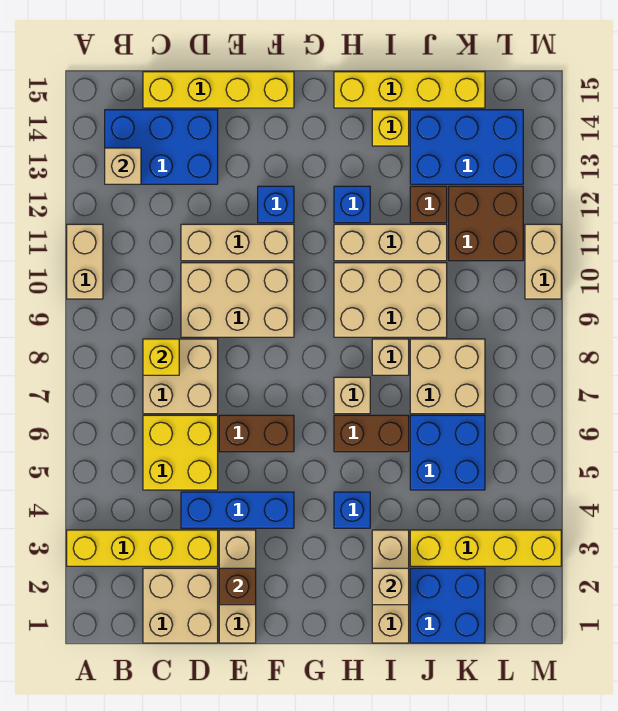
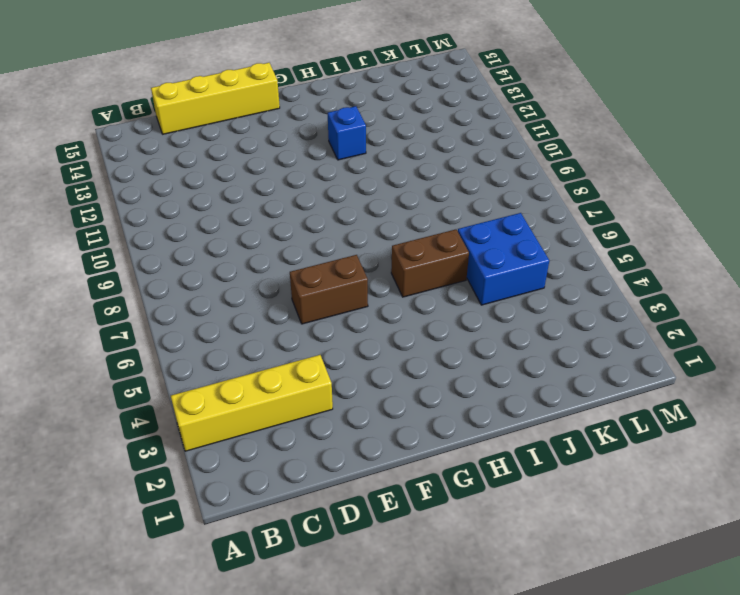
none -> tan brick A10:A11 level 1
none -> blue brick B13:D14 level 1
none -> tan brick C1:D2 level 1
none -> yellow brick C5:D6 level 1

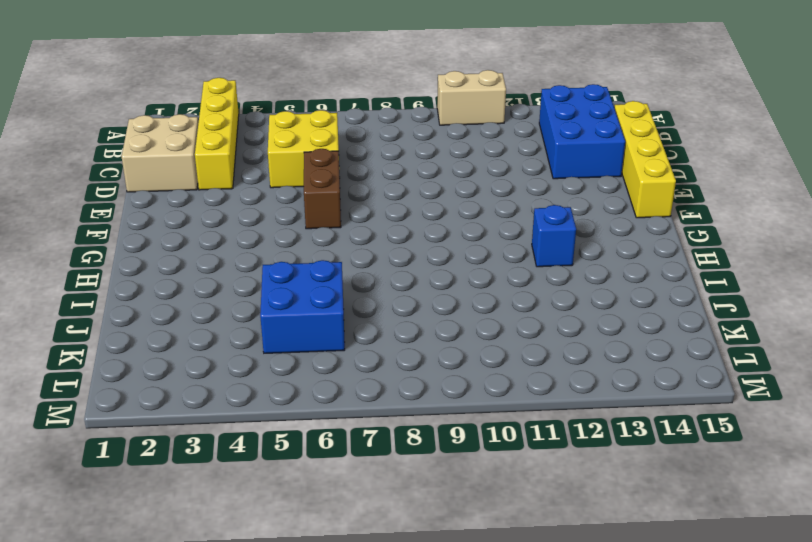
none -> tan brick C7:D8 level 1
none -> blue brick D4:F4 level 1
none -> tan brick D9:F10 level 1
none -> tan brick D11:F11 level 1

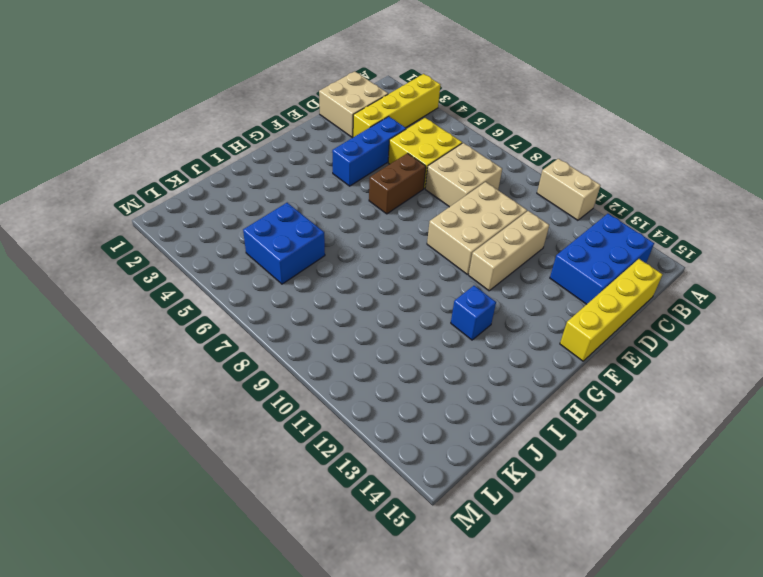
none -> tan brick E1:E3 level 1
none -> blue brick F12 level 1
none -> blue brick H4 level 1
none -> brown brick H6:I6 level 1

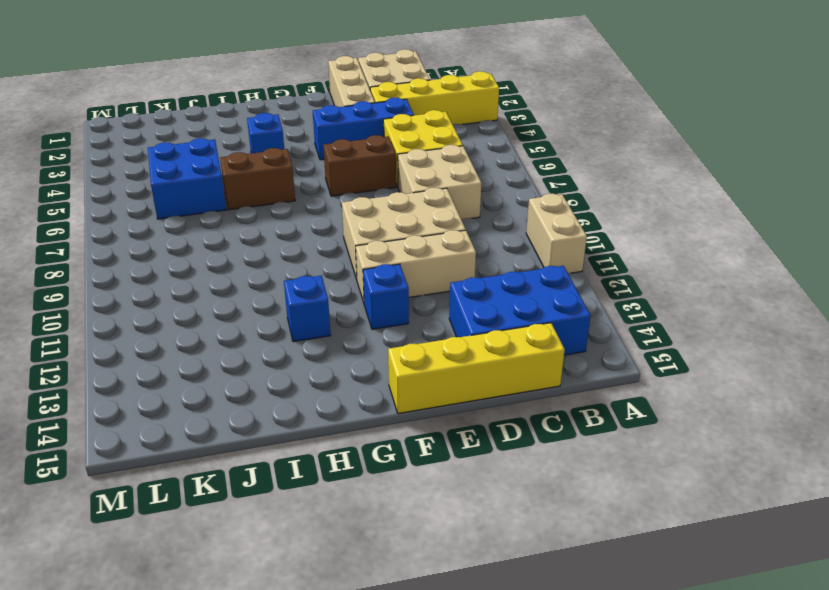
none -> tan brick H7 level 1
none -> tan brick H9:J10 level 1
none -> tan brick H11:J11 level 1
none -> yellow brick H15:K15 level 1

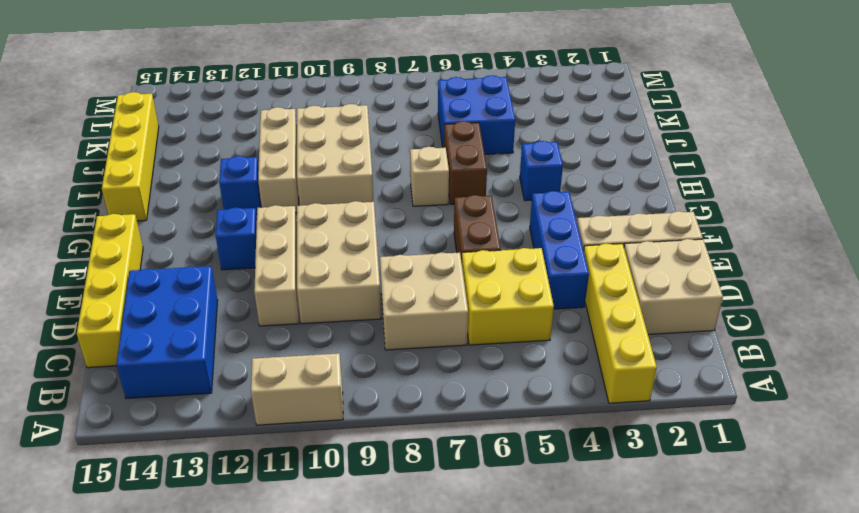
none -> tan brick I1:I3 level 1
none -> tan brick I8 level 1
none -> yellow brick I14 level 1
none -> blue brick J1:K2 level 1

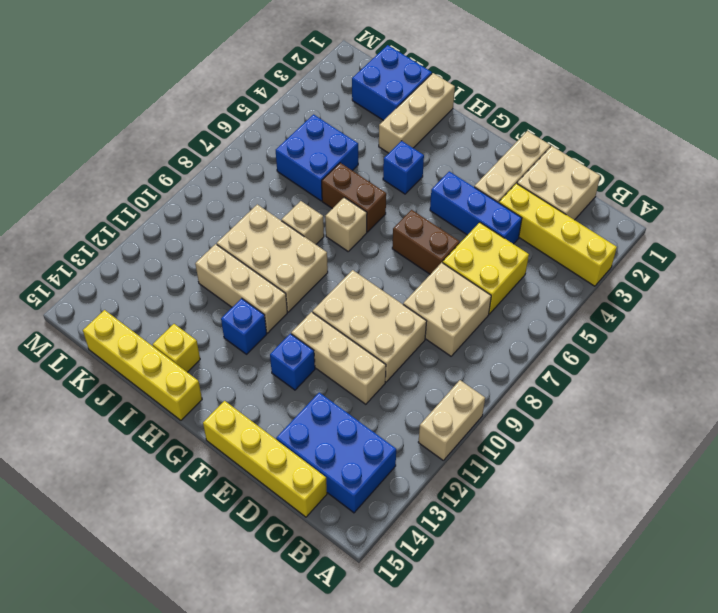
none -> yellow brick J3:M3 level 1
none -> tan brick J7:K8 level 1
none -> brown brick J12 level 1
none -> blue brick J13:L14 level 1

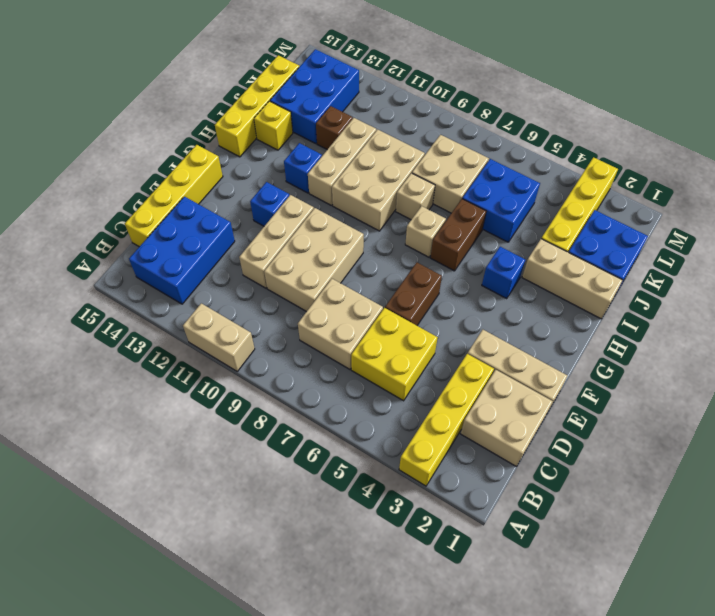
none -> blue brick D4:F4 level 1
none -> brown brick K11:L12 level 1
none -> tan brick M10:M11 level 1
none -> tan brick B13 level 2

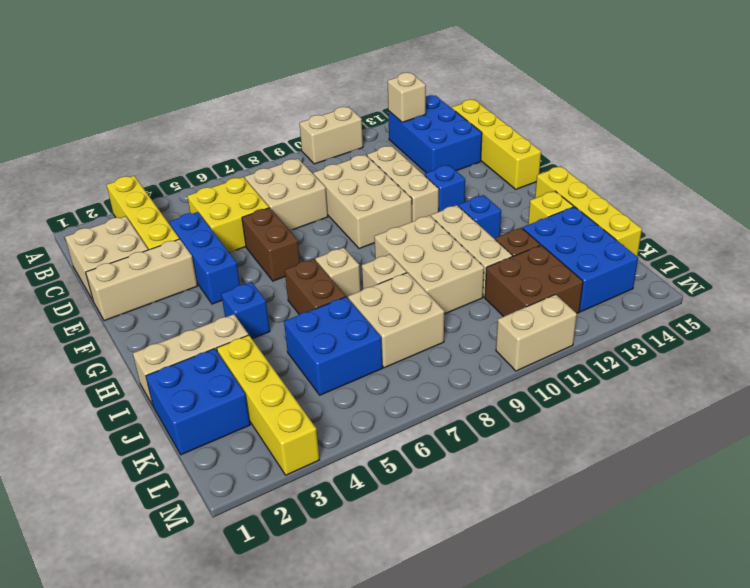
none -> yellow brick C8 level 2
none -> brown brick E2 level 2
none -> tan brick I2 level 2

